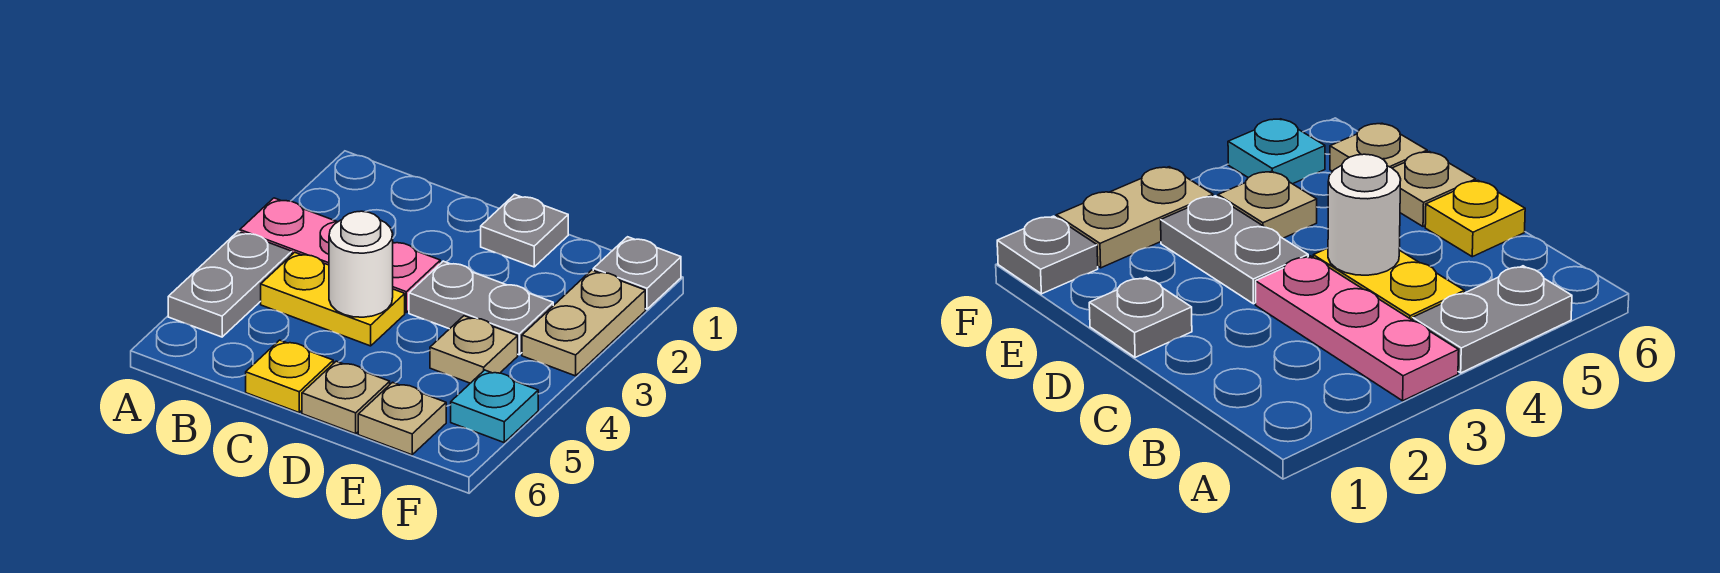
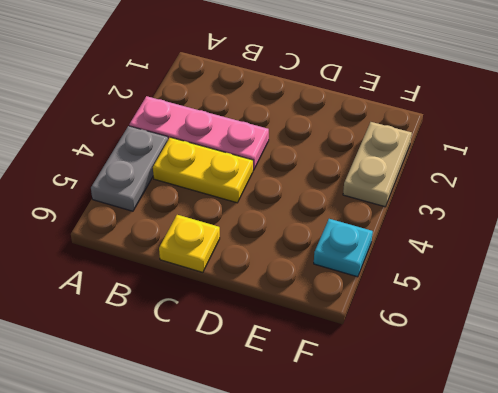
none -> grey plate D1 level 1
none -> grey plate D3:E3 level 1
none -> tan plate D6 level 1

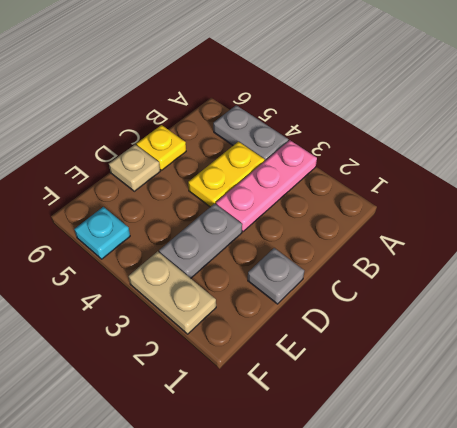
none -> tan plate E4 level 1
none -> tan plate E6 level 1
none -> grey plate F1 level 1

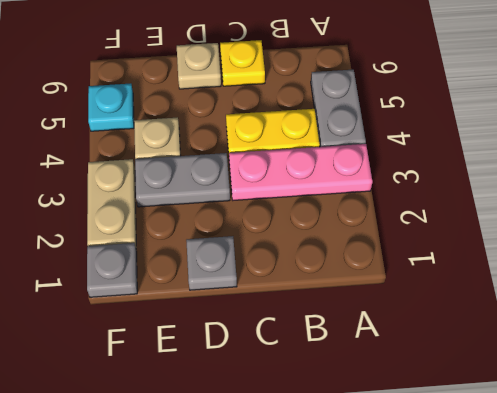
none -> tan plate E6 level 1
none -> white round brick C4 level 2

